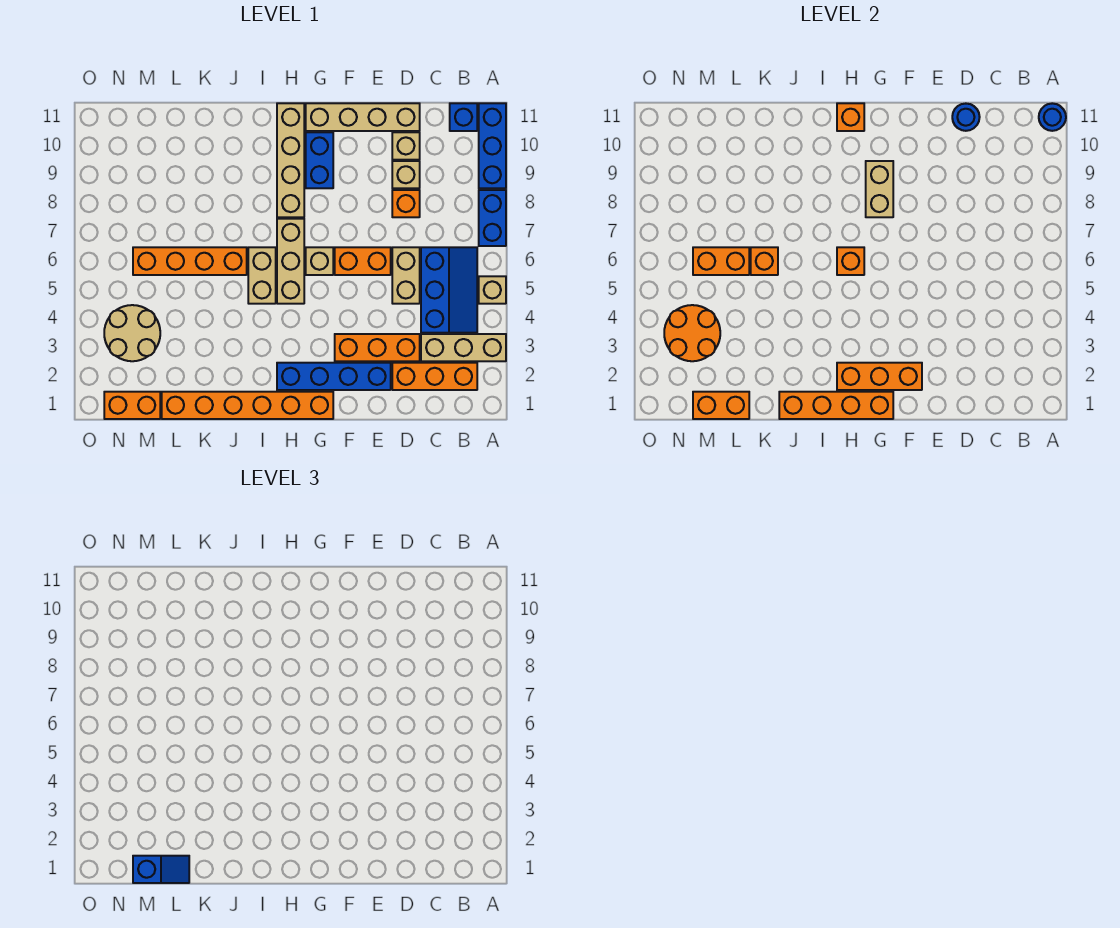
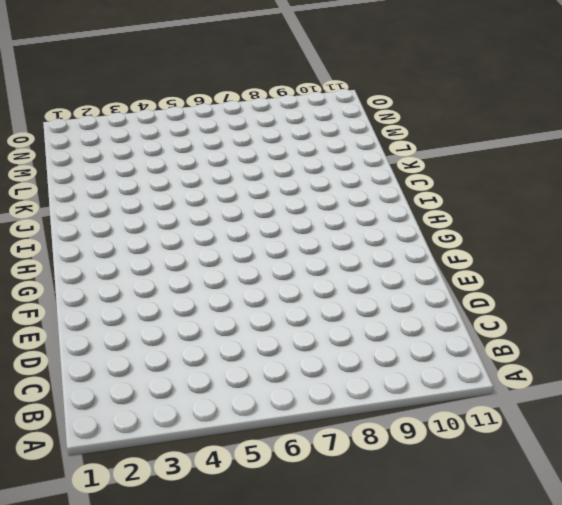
none -> tan brick A3:C3 level 1
none -> tan brick A5 level 1
none -> blue brick A7:A8 level 1
none -> blue brick A9:A11 level 1

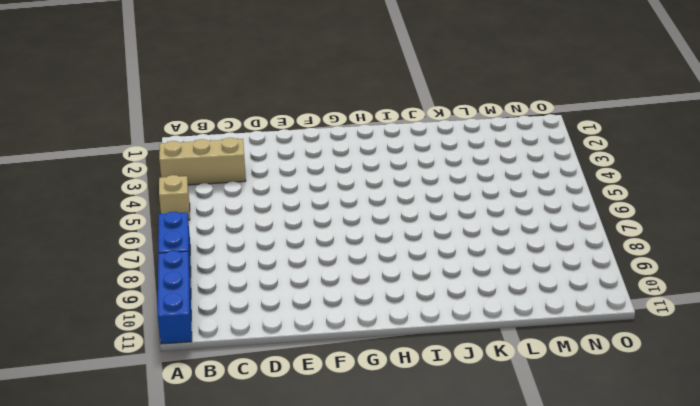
none -> orange brick B2:D2 level 1
none -> blue slope B4:C6 level 1 top C
none -> blue brick B11 level 1
none -> orange brick D3:F3 level 1

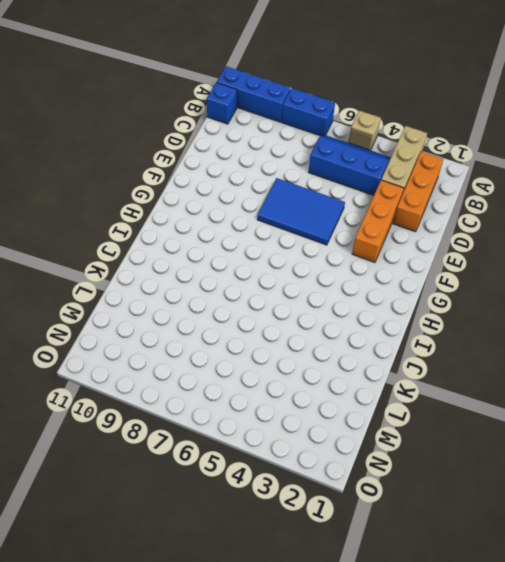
blue tile E5:F7 level 1 -> orange brick E6:F6 level 1
none -> tan brick D5:D6 level 1
none -> orange brick D8 level 1
none -> tan brick D9 level 1
none -> tan brick D10 level 1

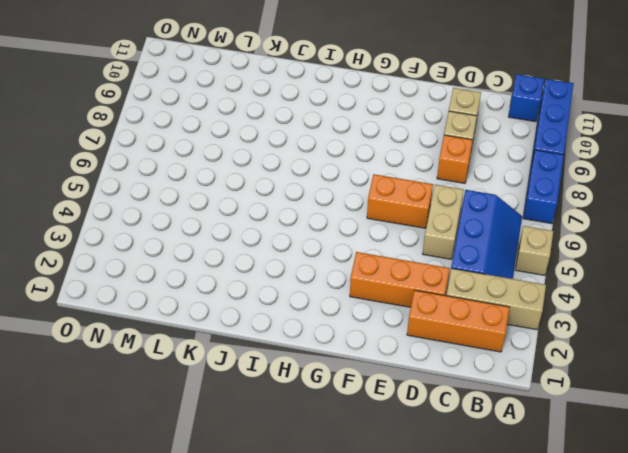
none -> tan brick D11:G11 level 1
none -> blue brick E2:H2 level 1
none -> orange brick G1:L1 level 1
none -> tan brick G6 level 1

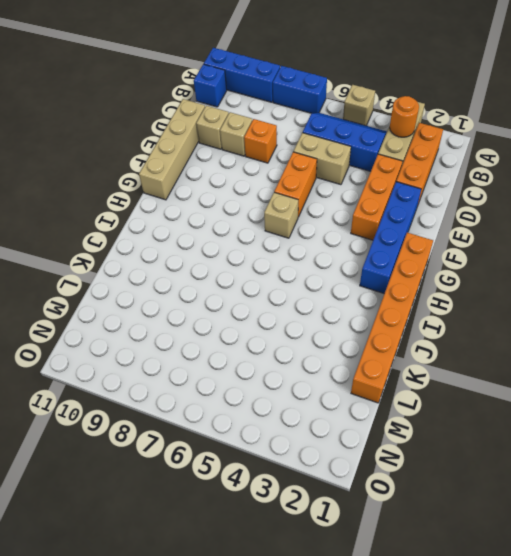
orange round brick B3 level 2 -> none
none -> blue brick G9:G10 level 1
none -> tan brick H5:H7 level 1
none -> tan brick H8:H11 level 1
none -> tan brick I5:I6 level 1

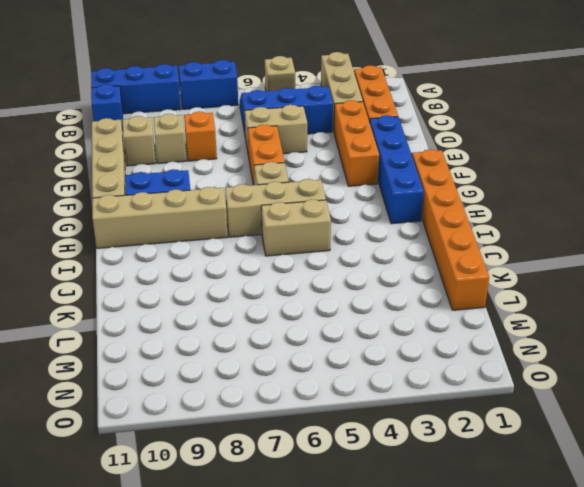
none -> orange brick J6:M6 level 1
none -> orange brick M1:N1 level 1
none -> tan round brick M3:N4 level 1
none -> blue round brick A11 level 2

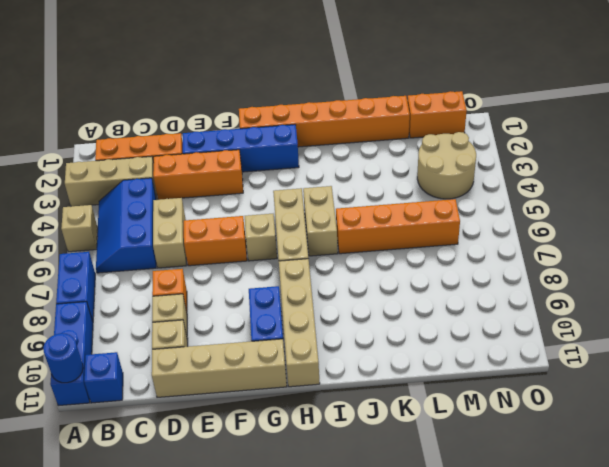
none -> blue round brick D11 level 2
none -> orange brick F2:H2 level 2
none -> orange brick G1:J1 level 2
none -> tan brick G8:G9 level 2

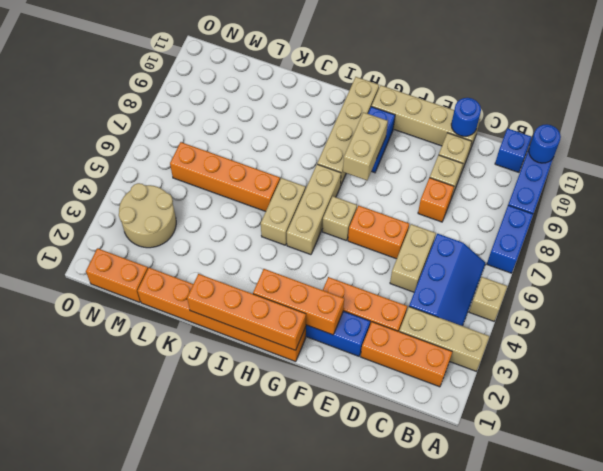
none -> orange brick H6 level 2
none -> orange brick H11 level 2
none -> orange brick K6 level 2
none -> orange brick L1:M1 level 2

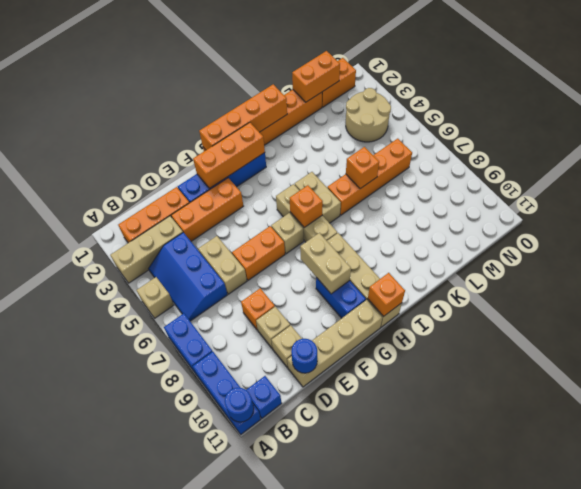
none -> orange brick L6:M6 level 2
none -> orange round brick M3:N4 level 2
none -> blue slope L1:M1 level 3 top M

